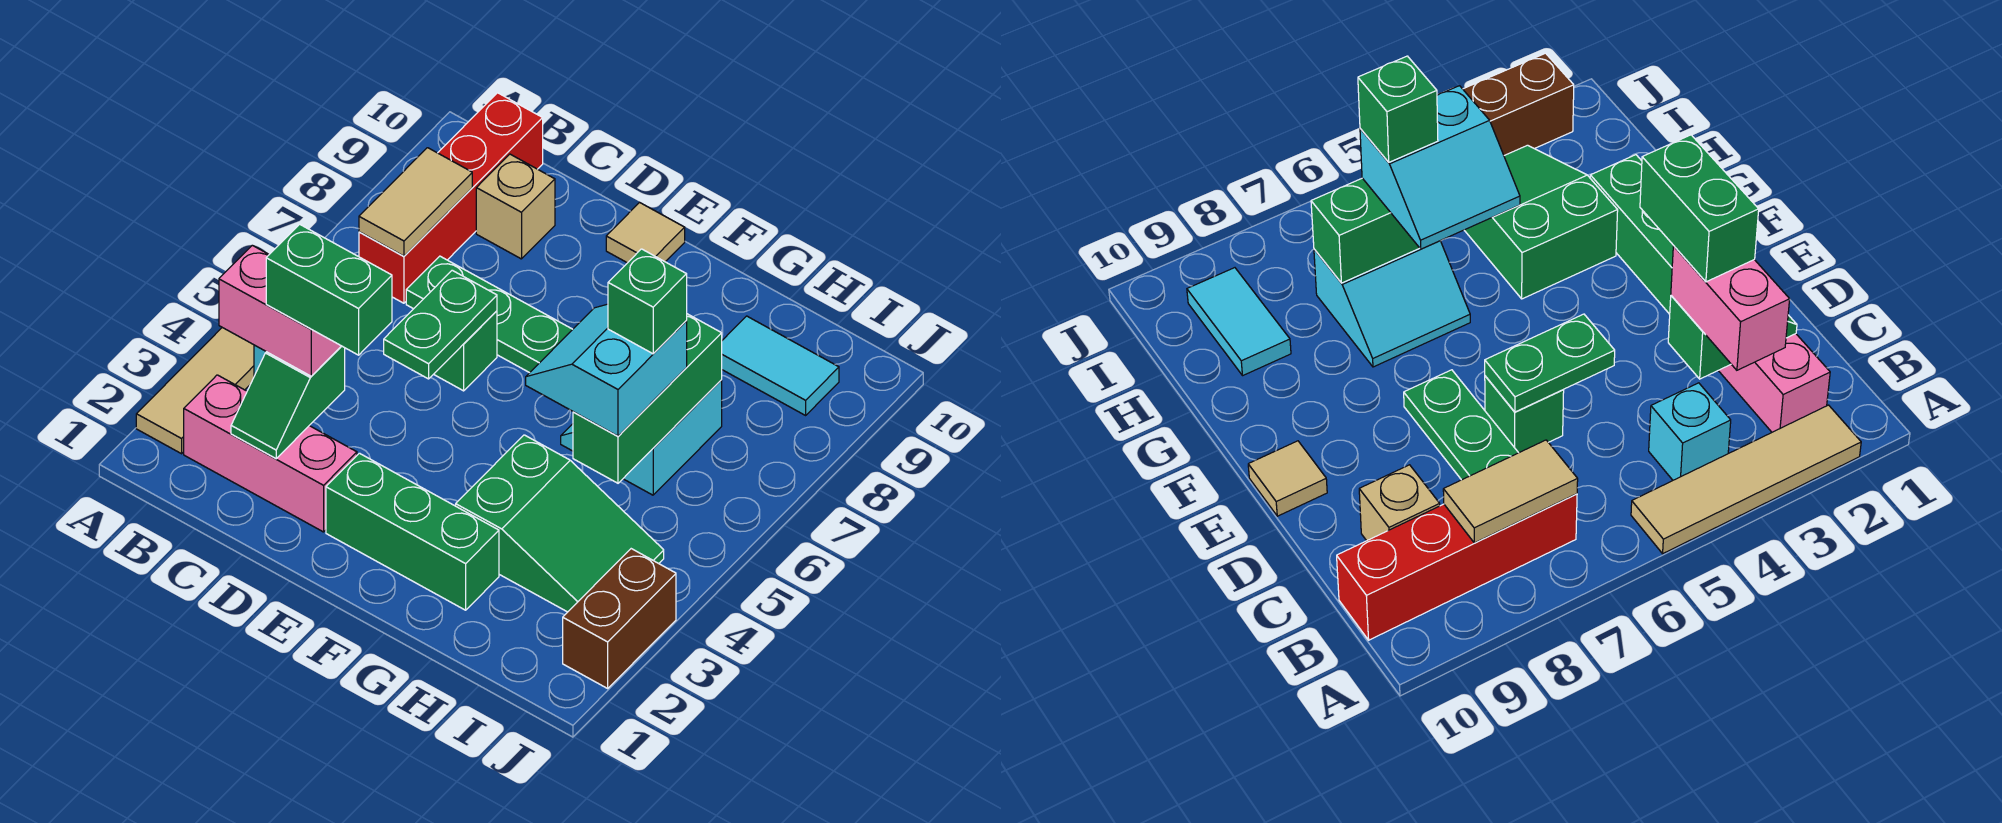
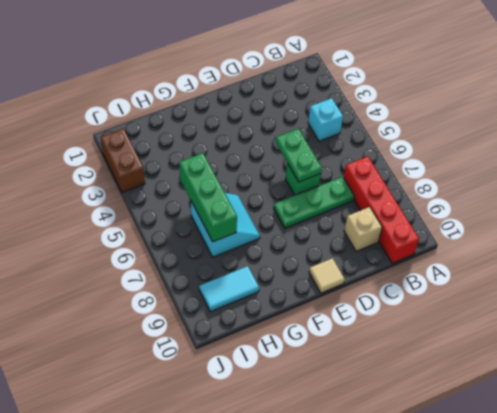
none -> tan tile A2:A5 level 1
none -> pink brick B2:D2 level 1
none -> green brick E2:G2 level 1

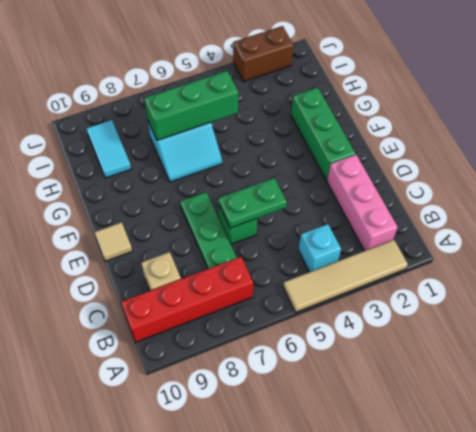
none -> green slope G3:I4 level 1 top G
none -> tan tile B7:B8 level 2
none -> green slope C2:C3 level 2 top 3

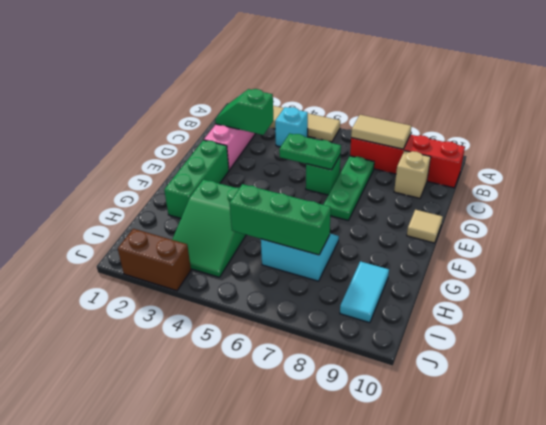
none -> pink brick B3:C3 level 3
none -> cyan slope G5:H6 level 3 top H
none -> green brick C3:D3 level 4

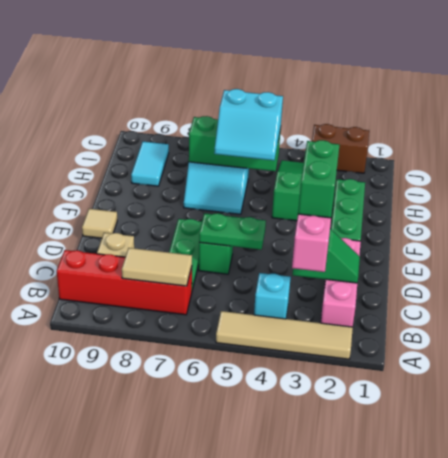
none -> green brick H6 level 4

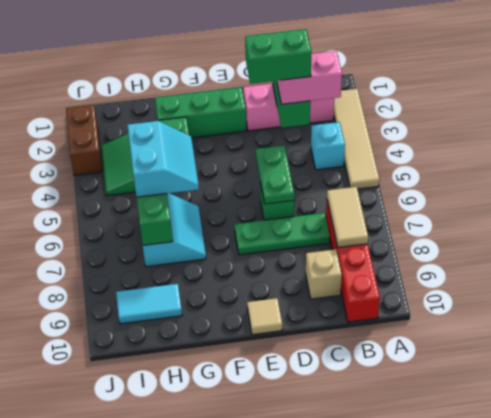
none -> green brick H6 level 4

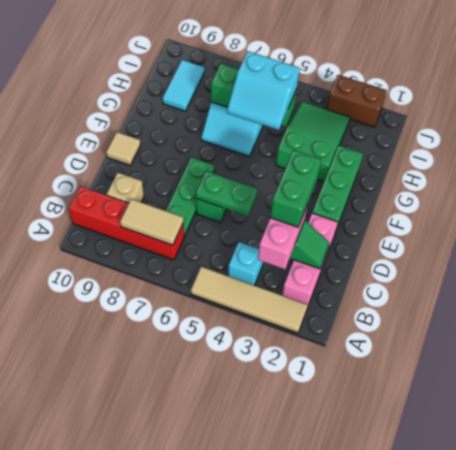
none -> green brick H6 level 4

